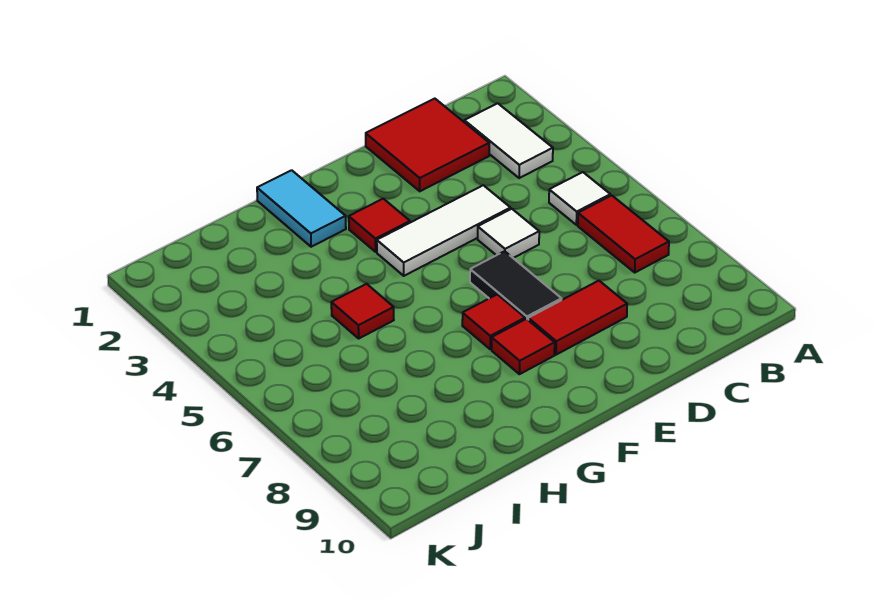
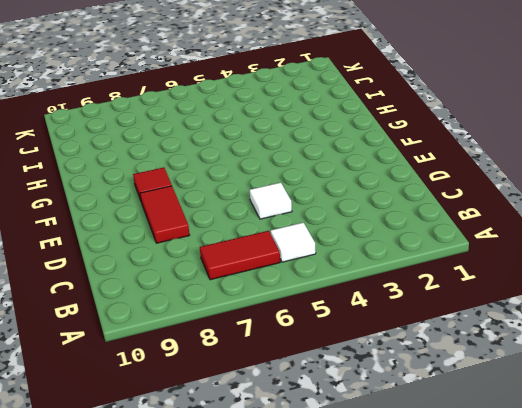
none -> white tile B2:B3 level 1
none -> red tile C1:D2 level 1
none -> white tile D4:F4 level 1

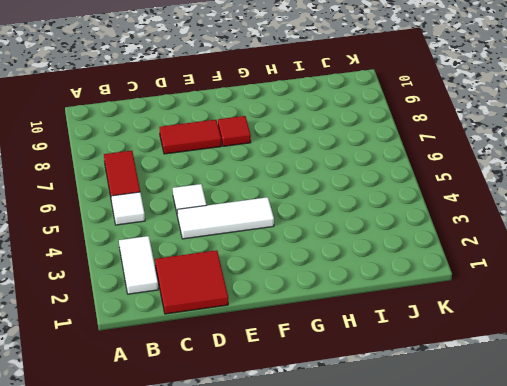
none -> black tile E6:E7 level 1
none -> red tile F3 level 1
none -> red tile F7 level 1

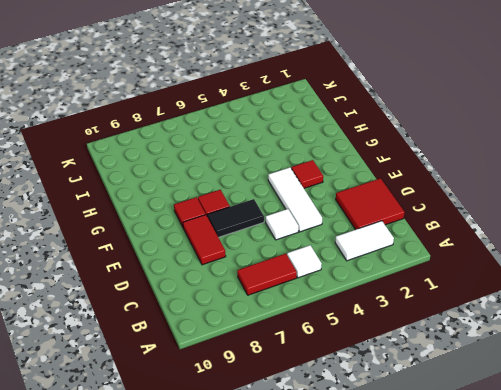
none -> cyan tile G1:G2 level 1
none -> red tile H5 level 1

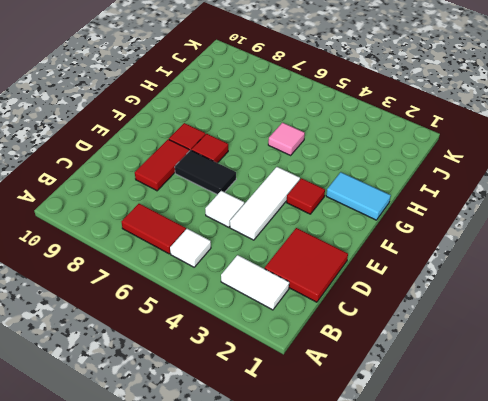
pink tile H5 level 1 -> red tile H5 level 1

